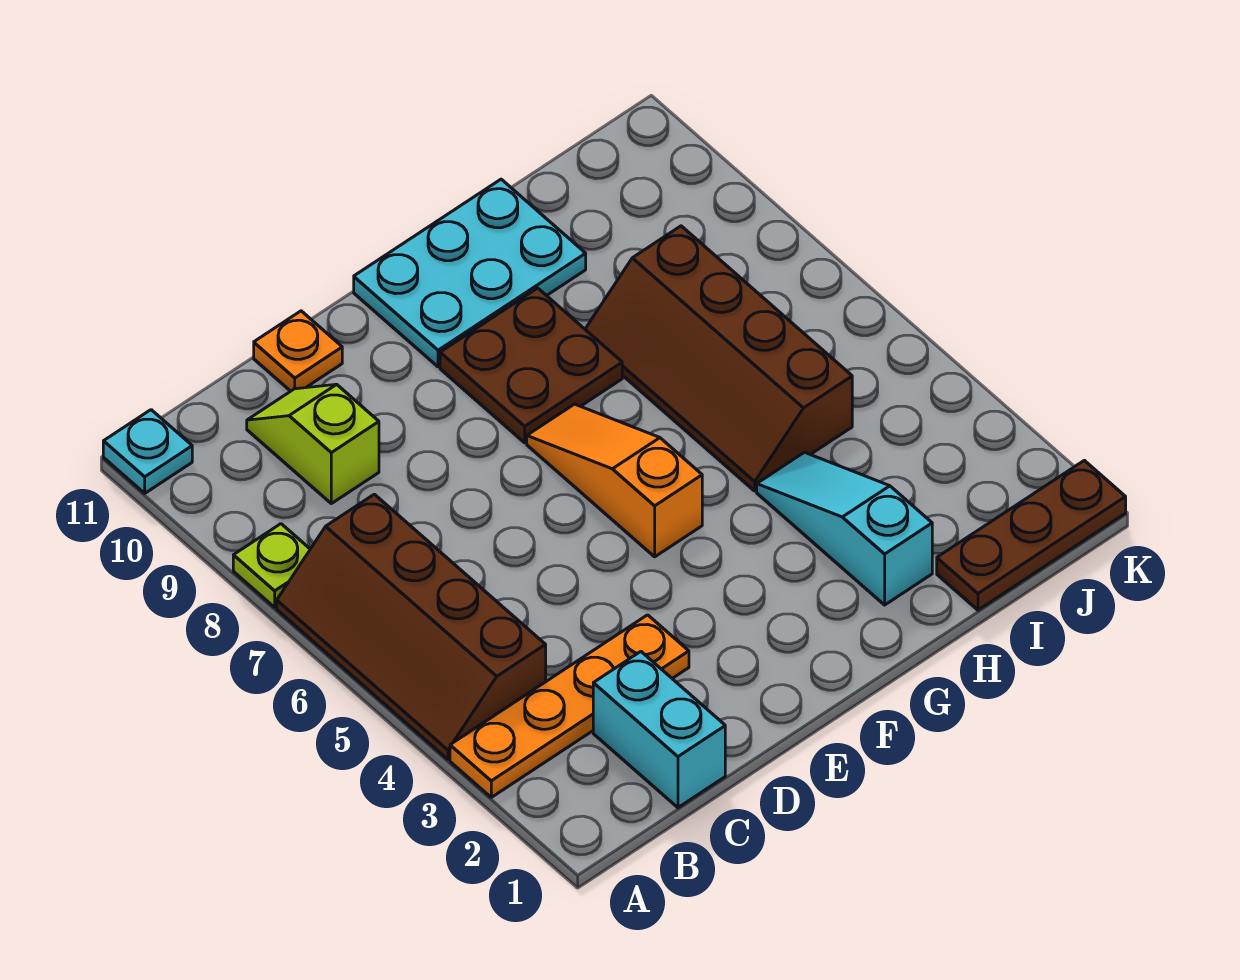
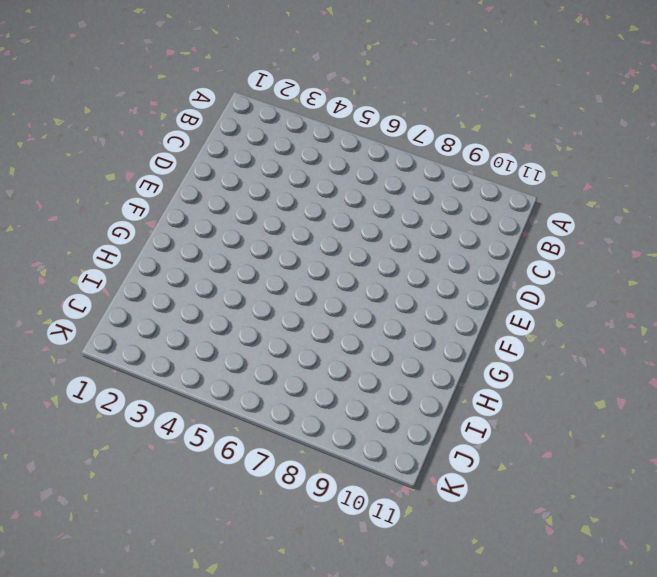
none -> orange plate A3:D3 level 1
none -> brown slope A4:B7 level 1 top B
none -> lime plate A8 level 1

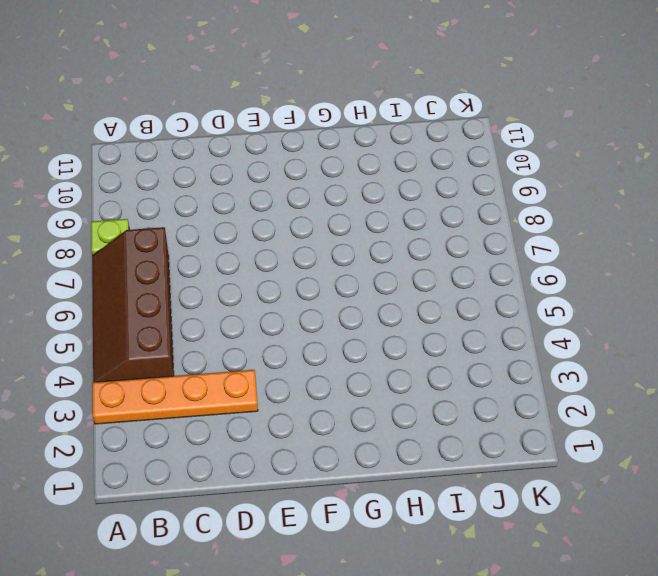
none -> cyan plate A11 level 1
none -> cyan brick C1:C2 level 1
none -> lime slope C9:C10 level 1 top 9

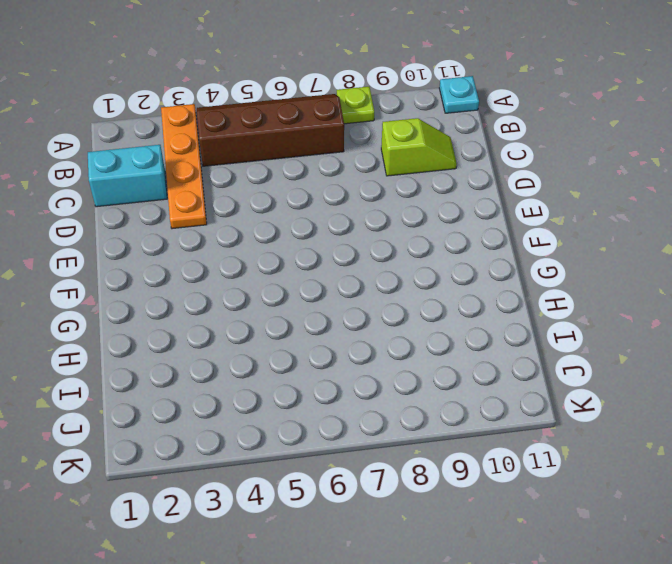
none -> orange plate D11 level 1
none -> orange slope F5:F7 level 1 top 5
none -> brown plate F8:G9 level 1

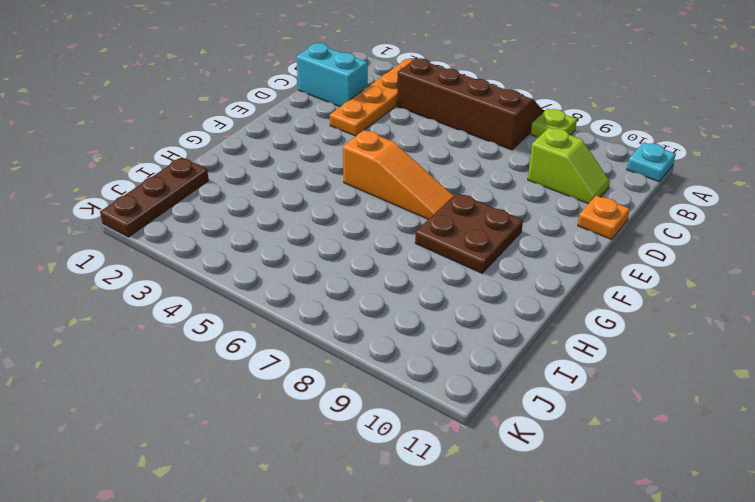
none -> cyan plate F10:H11 level 1
none -> cyan slope H2:H4 level 1 top 2
none -> brown slope H5:I8 level 1 top I

